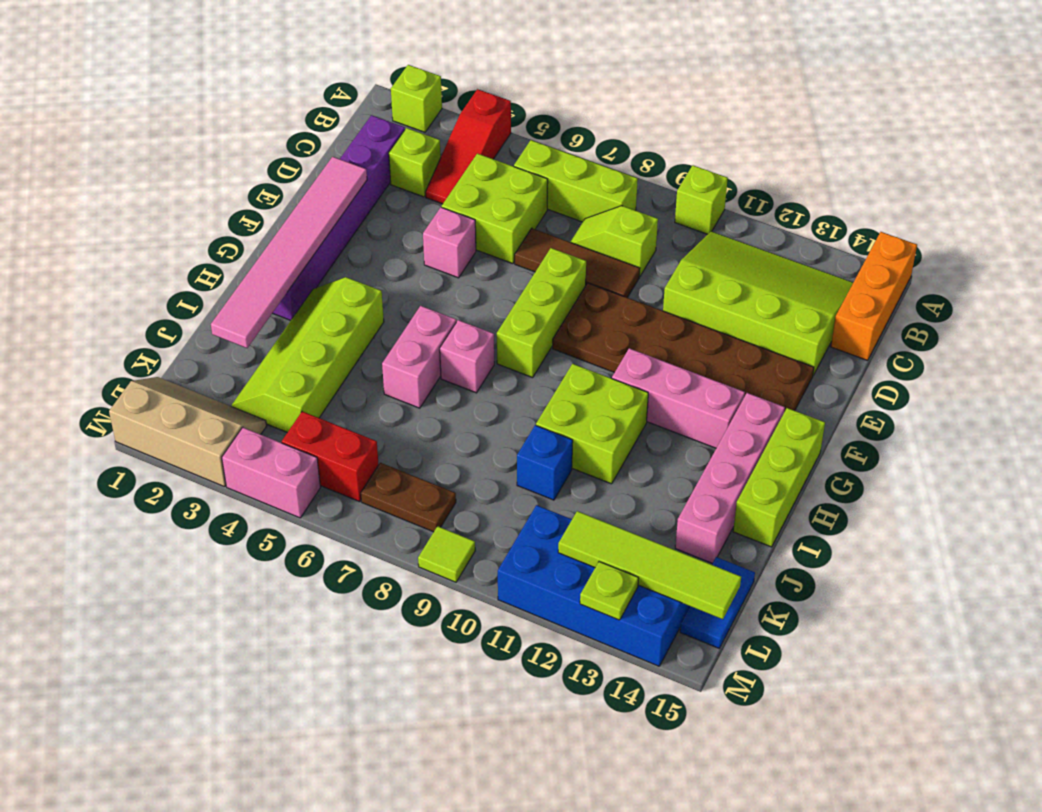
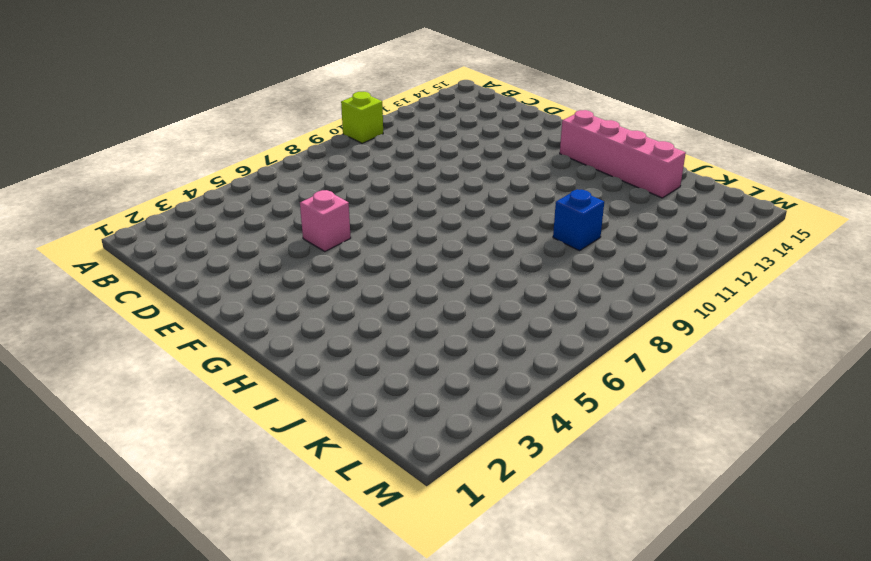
none -> lime brick A2 level 1
none -> red slope A4:C4 level 1 top A
none -> orange brick A15:C15 level 1
none -> lime brick B6:B8 level 1

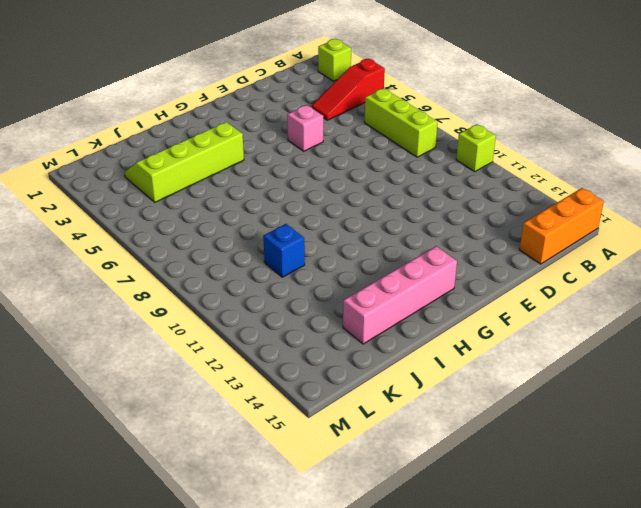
none -> lime slope B11:D14 level 1 top D
none -> purple brick C2:H2 level 1
none -> lime brick C3 level 1
none -> lime brick C5:D6 level 1

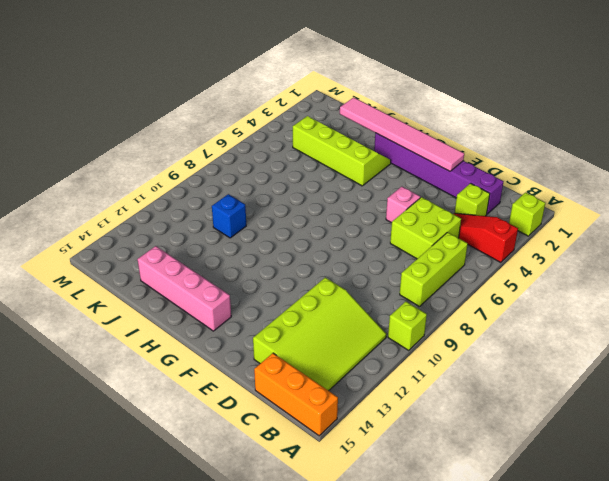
none -> lime slope C8:C9 level 1 top 9
none -> brown tile D7:D9 level 1
none -> lime brick E8:G8 level 1
none -> brown plate E9:F14 level 1

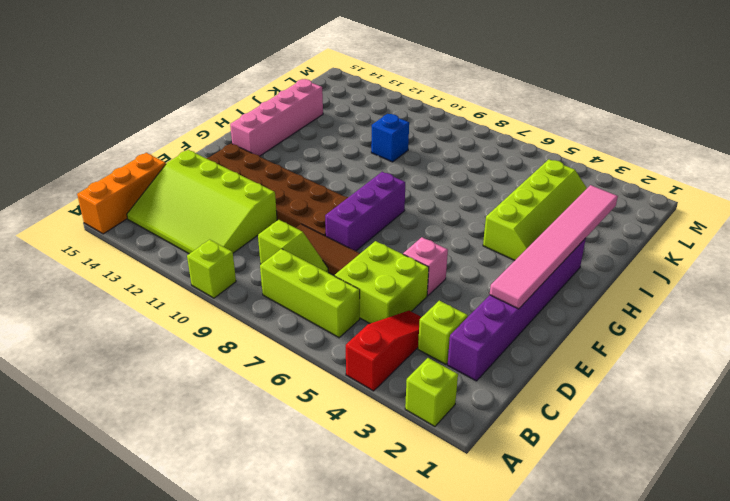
purple brick E8:G8 level 1 -> lime brick E8:G8 level 1
none -> pink brick G11:G13 level 1
none -> lime brick G15:I15 level 1
none -> pink brick H6:I6 level 1
none -> pink brick H7 level 1

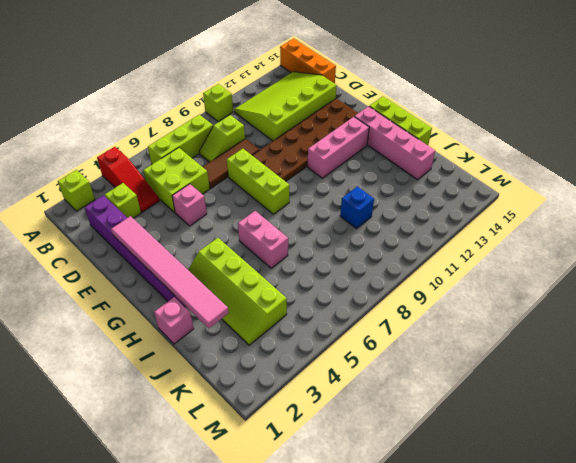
pink brick I1 level 1 -> pink brick H7 level 1
none -> lime brick H10:I11 level 1
none -> blue tile K15:L15 level 1
none -> tan slope L1:M3 level 1 top M
none -> red brick L5:L6 level 1

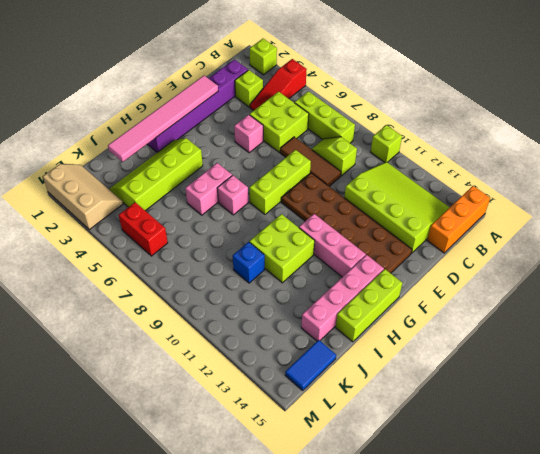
none -> brown plate L7:L8 level 1
none -> blue brick L11:M14 level 1
none -> pink brick M4:M5 level 1
none -> lime tile M9 level 1

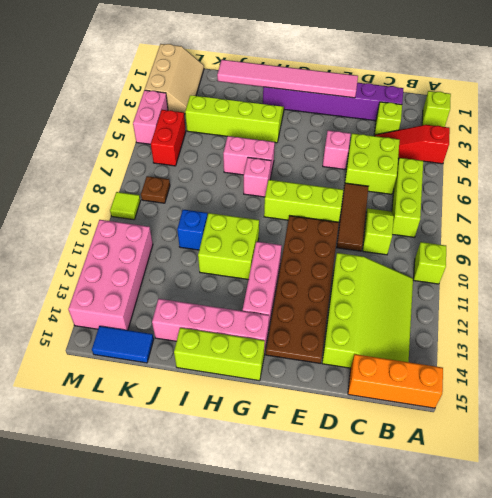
brown plate L8 level 1 -> brown plate L7:L8 level 1
pink brick L11:M14 level 1 -> blue brick L11:M14 level 1
none -> lime tile L12:L15 level 2
none -> lime plate M13 level 2

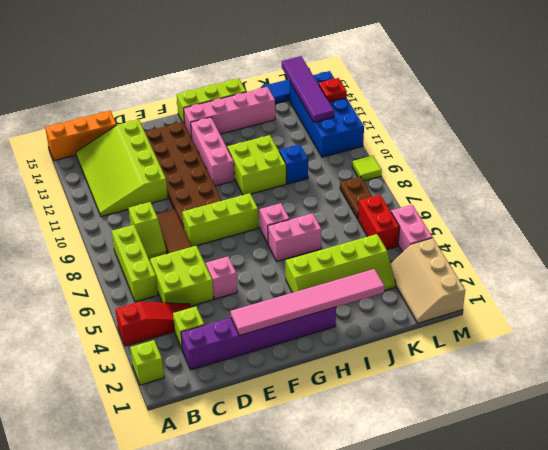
purple tile L12:L15 level 2 -> lime tile L12:L15 level 2
red plate M13 level 2 -> lime plate M13 level 2
none -> lime brick A10 level 1

